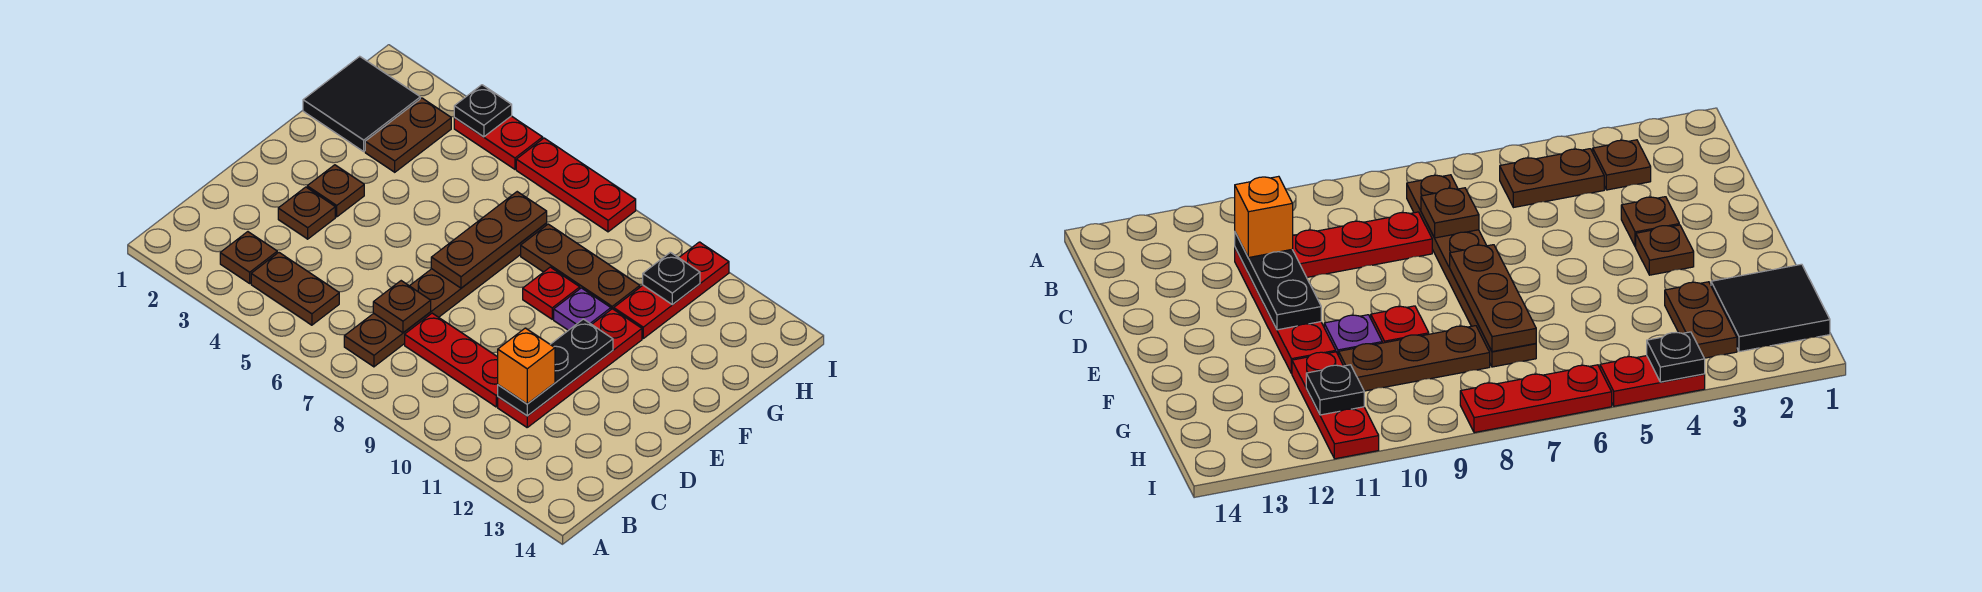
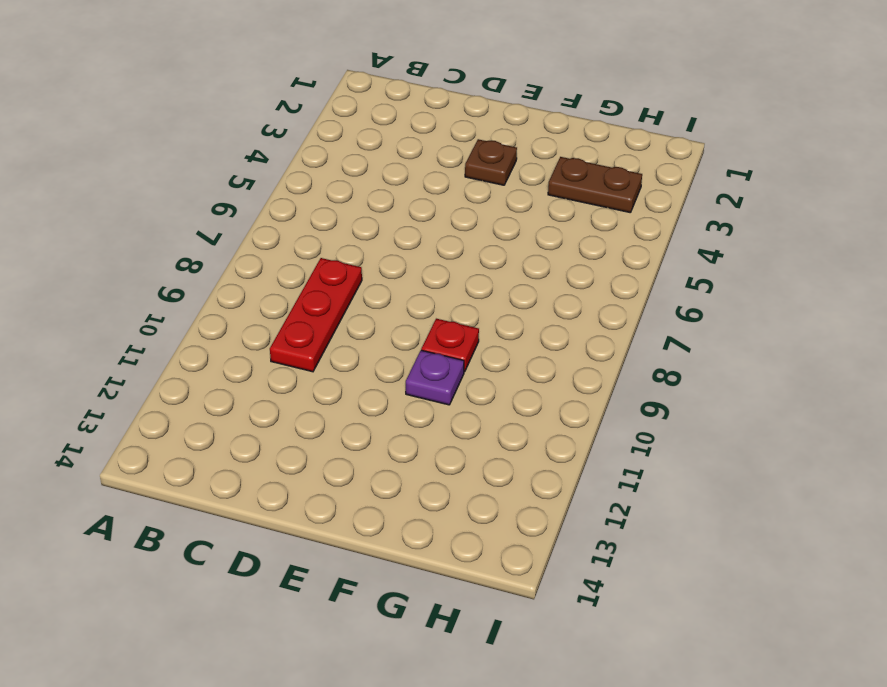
none -> brown plate B3 level 1
none -> brown plate B4:B5 level 1
none -> brown plate B7:G7 level 1

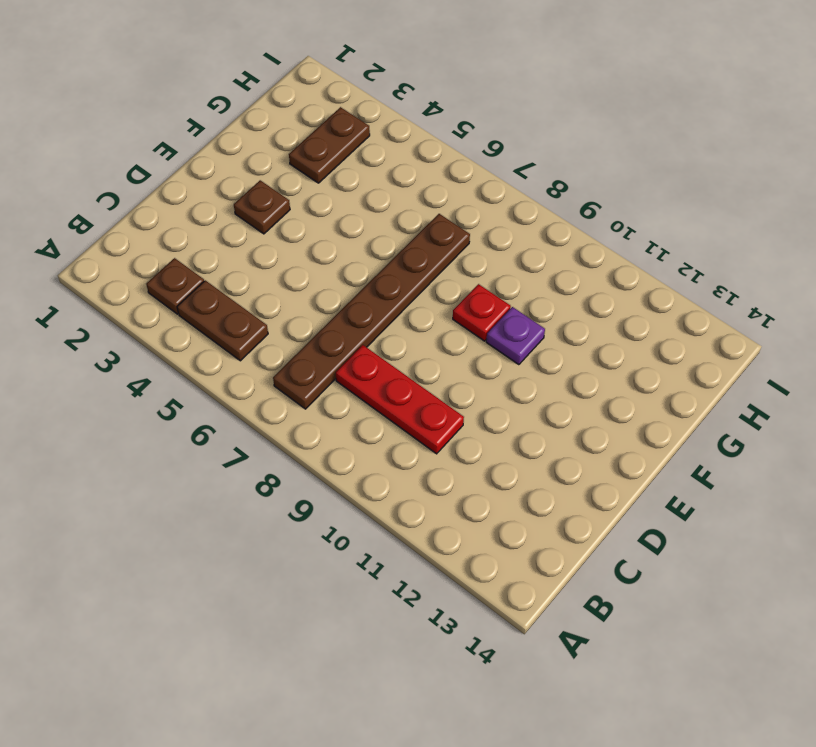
none -> red plate C11:F11 level 1
none -> brown plate D3 level 1
none -> black tile G1:H2 level 1

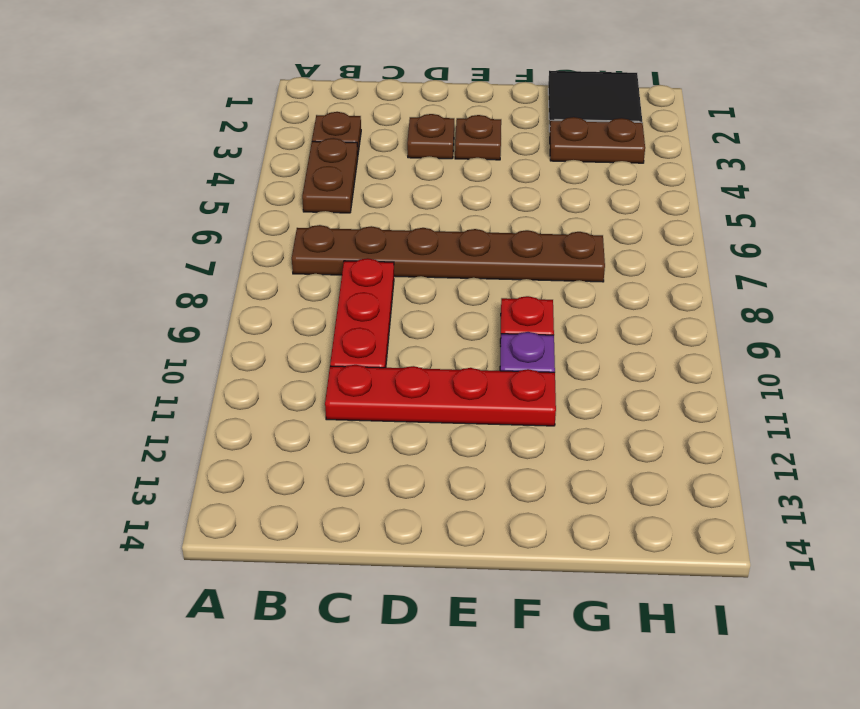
none -> brown plate G8:G10 level 1
none -> red plate G11:I11 level 1
none -> red plate I4:I5 level 1

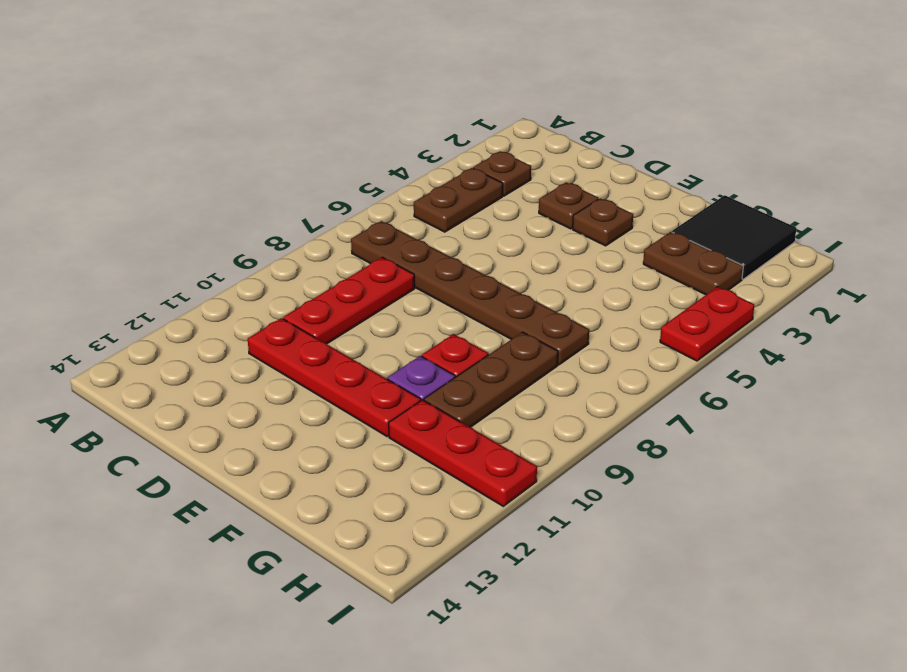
none -> red plate I6:I8 level 1
none -> brown plate C7 level 2
none -> black plate C11:E11 level 2

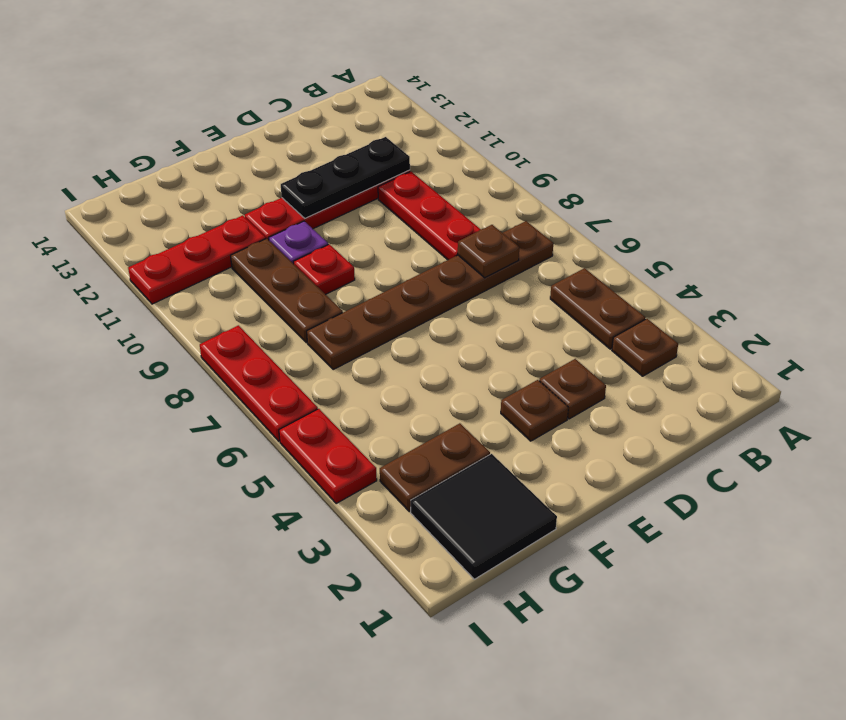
none -> brown plate E7:G7 level 2
none -> black plate H11 level 2
none -> black plate I4 level 2

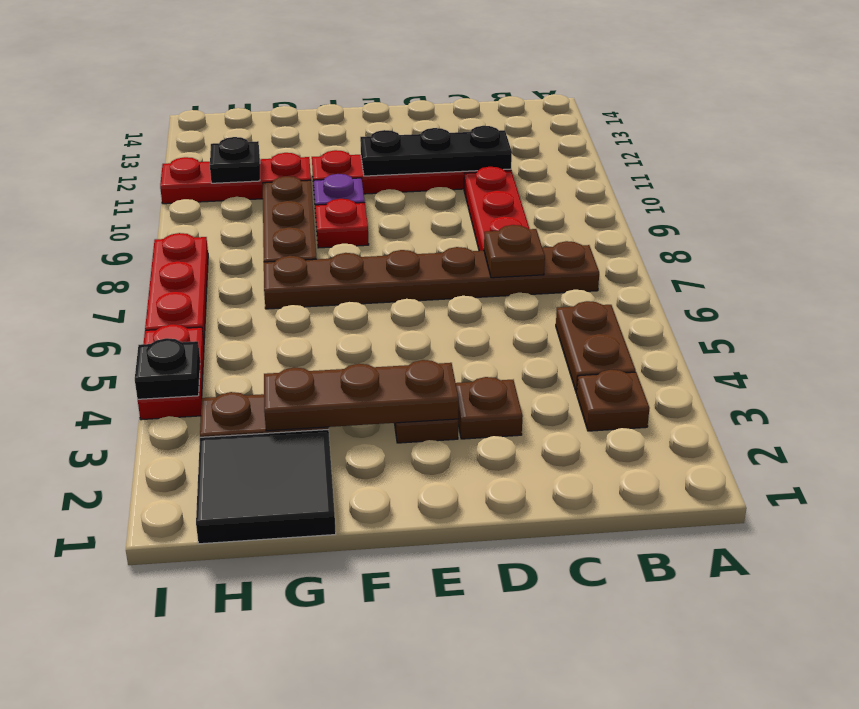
brown plate E3:G3 level 2 -> brown plate E7:G7 level 2
none -> orange brick C11 level 3

